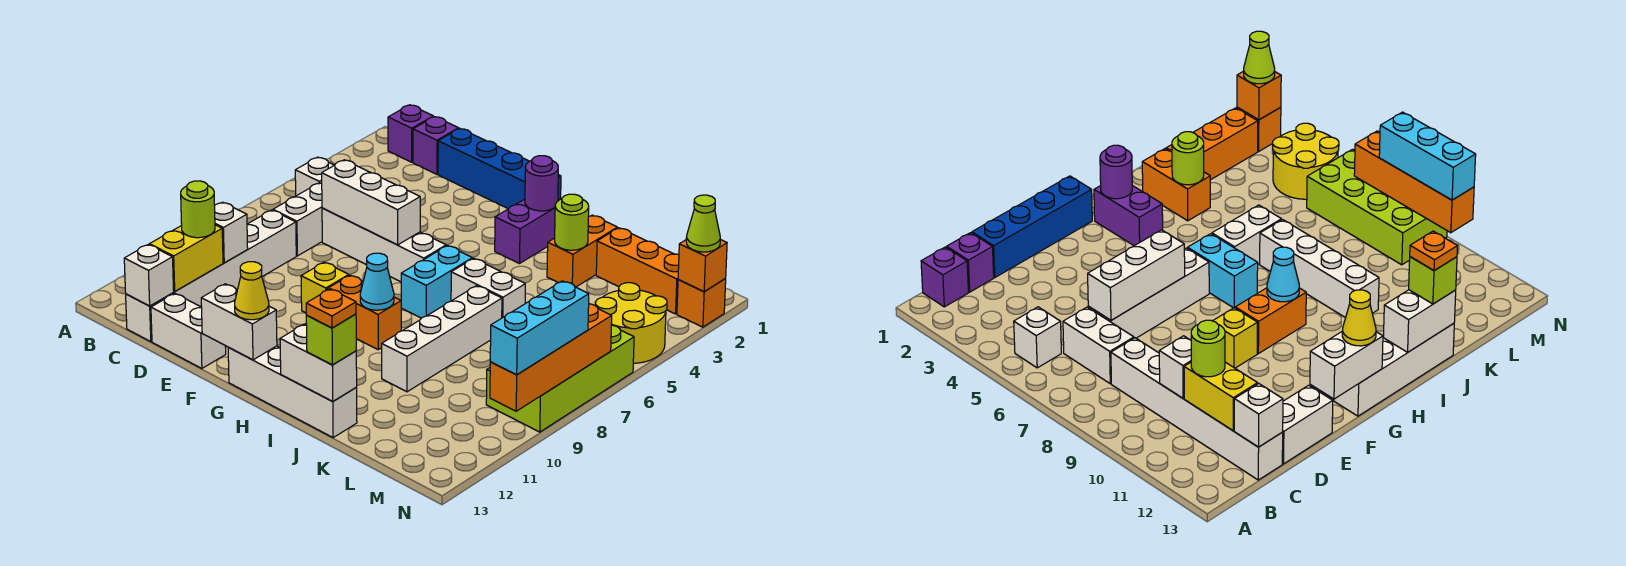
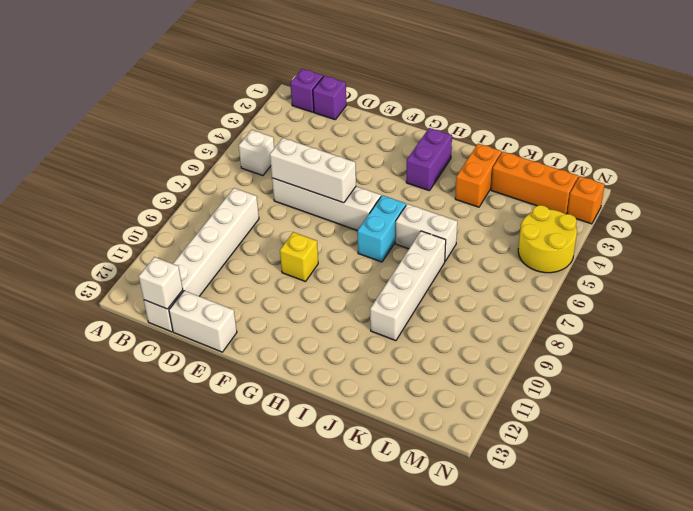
none -> white brick C6:C7 level 1
none -> blue brick D1:G1 level 1
none -> orange brick G9:H9 level 1
none -> white brick G13:J13 level 1

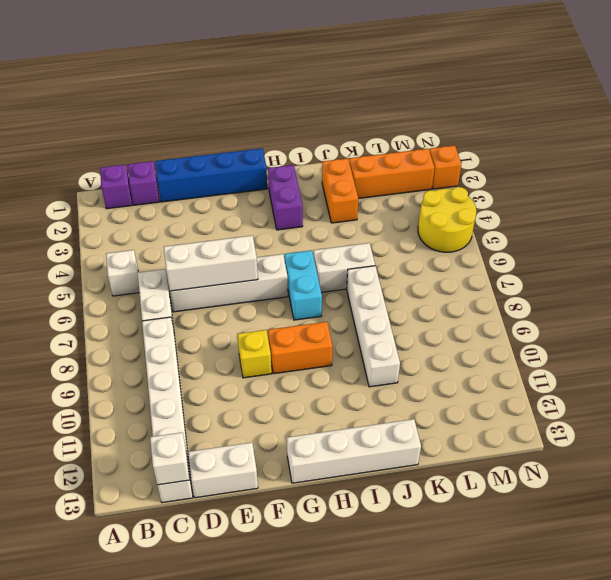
none -> lime brick M6:N9 level 1
none -> white brick C10 level 2
none -> yellow brick C11:C12 level 2
none -> white brick F13:G13 level 2

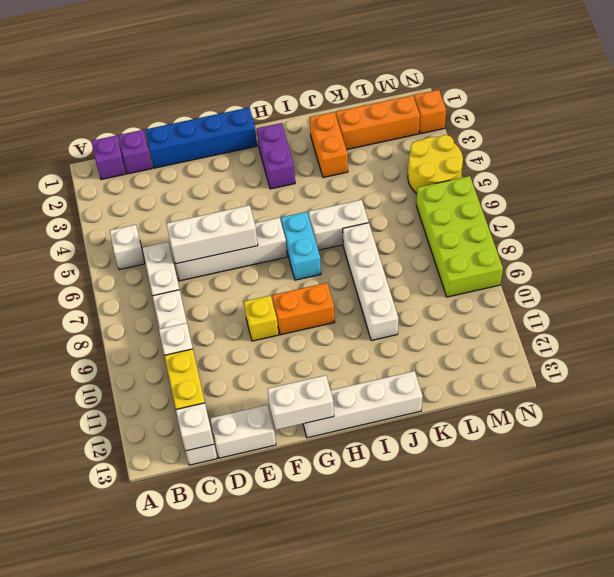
none -> purple round brick H2 level 2
none -> cyan cone H9 level 2
none -> white brick I13:J13 level 2
none -> lime round brick J3 level 2

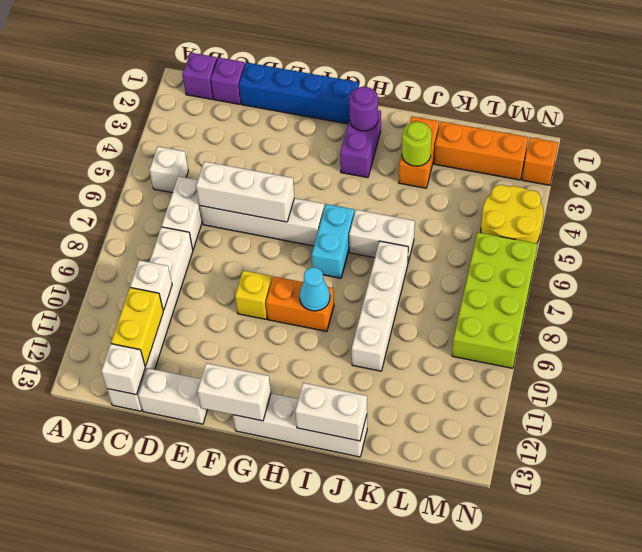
none -> orange brick N2 level 2
none -> orange brick N7:N10 level 2
none -> lime round brick C11 level 3
none -> yellow cone G13 level 3

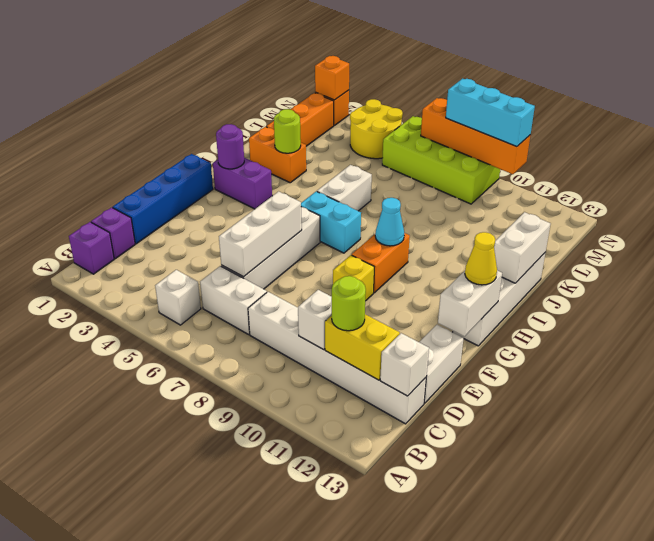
none -> white brick J7:J10 level 1
none -> lime brick J13 level 3
none -> lime cone N2 level 3
none -> orange plate J13 level 4

